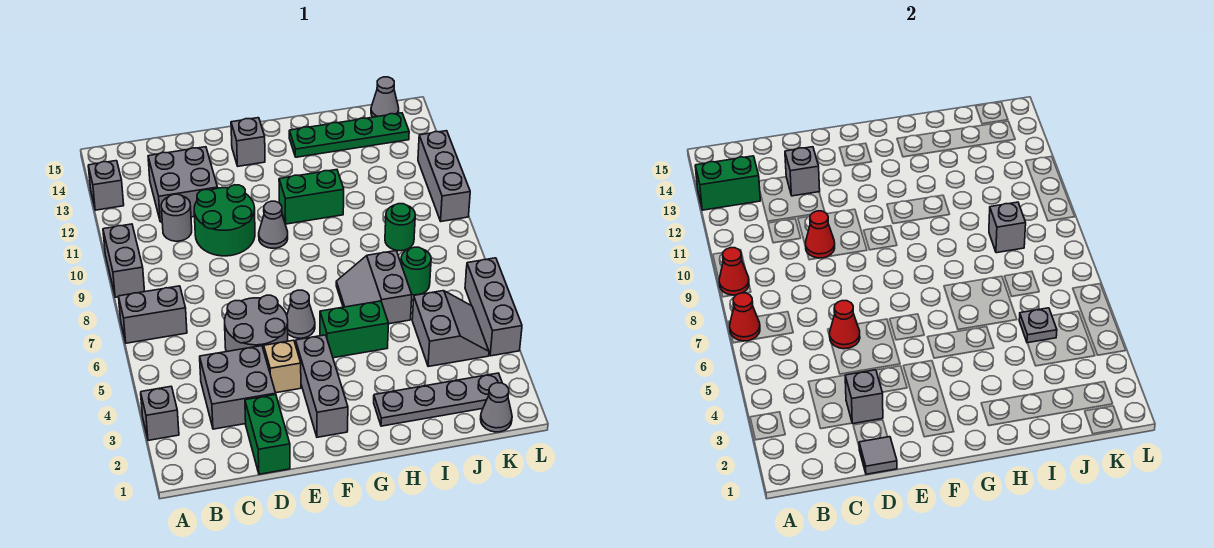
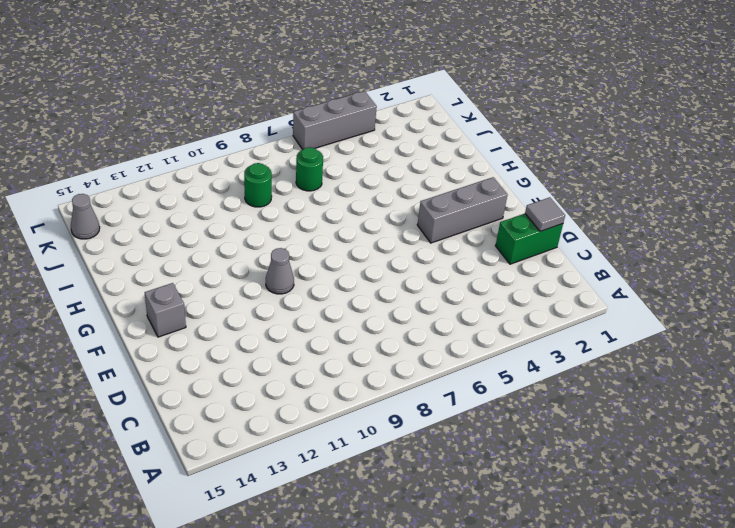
none -> grey brick A3 level 1
none -> grey brick A7:B7 level 1
none -> grey brick A9:A10 level 1
none -> grey brick A13 level 1

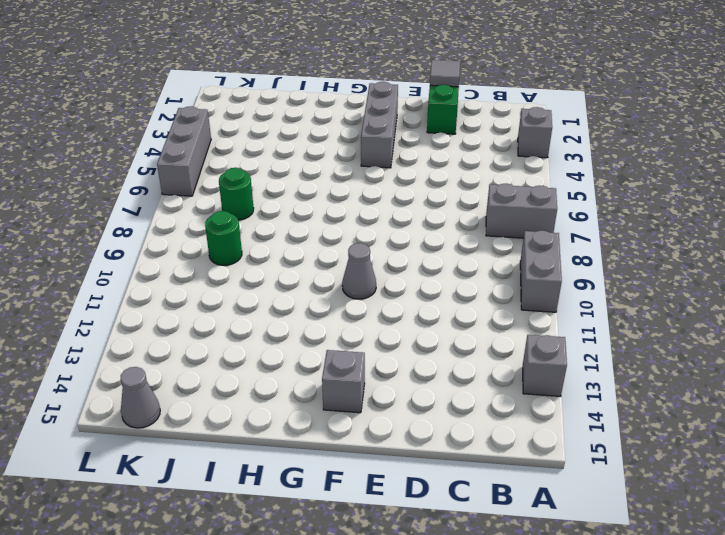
none -> grey brick C3:D4 level 1
none -> grey round brick C11 level 1
none -> grey brick C12:D13 level 1
none -> grey round brick D5:E6 level 1

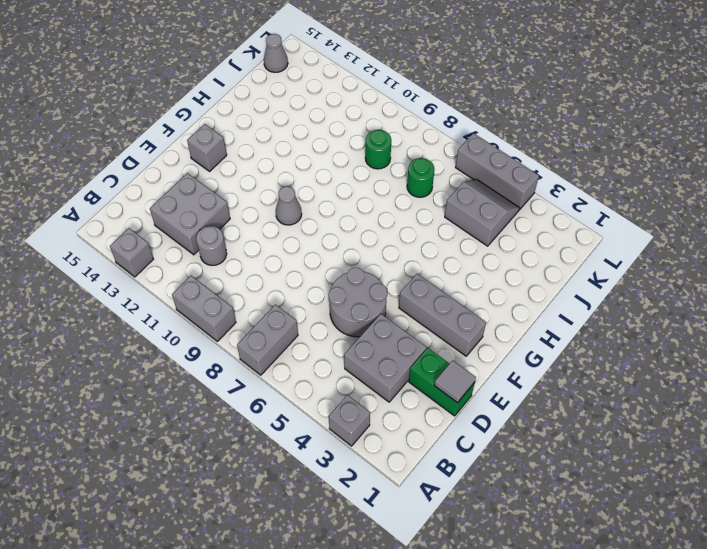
none -> green round brick D10:E11 level 1
none -> tan brick E4 level 1
none -> grey cone F6 level 1
none -> green brick G5:H5 level 1

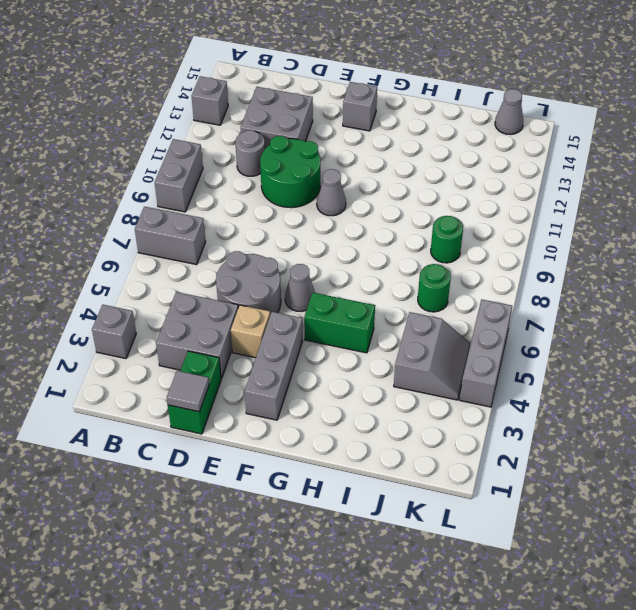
none -> green brick G11:H11 level 1
none -> grey plate H2:K2 level 1
none -> grey slope H6:I7 level 1 top I
none -> green plate H14:K14 level 1

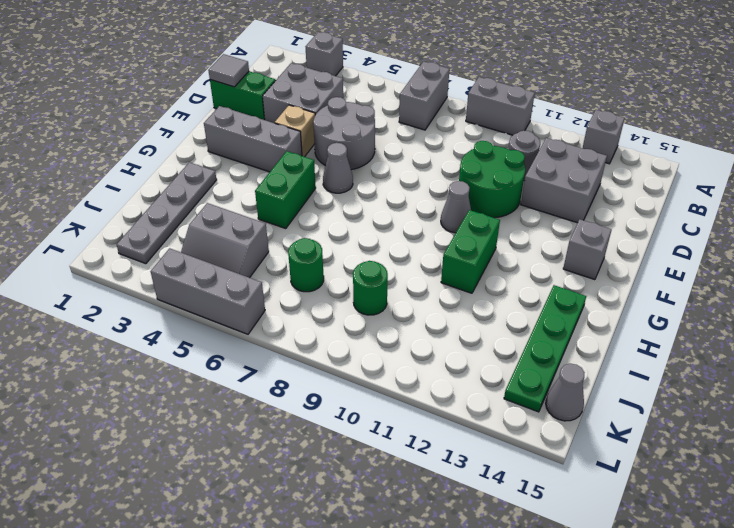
none -> grey slope H6:I7 level 1 top I
none -> grey cone K1 level 1
none -> grey brick L10:L12 level 1
none -> red cone A7 level 2

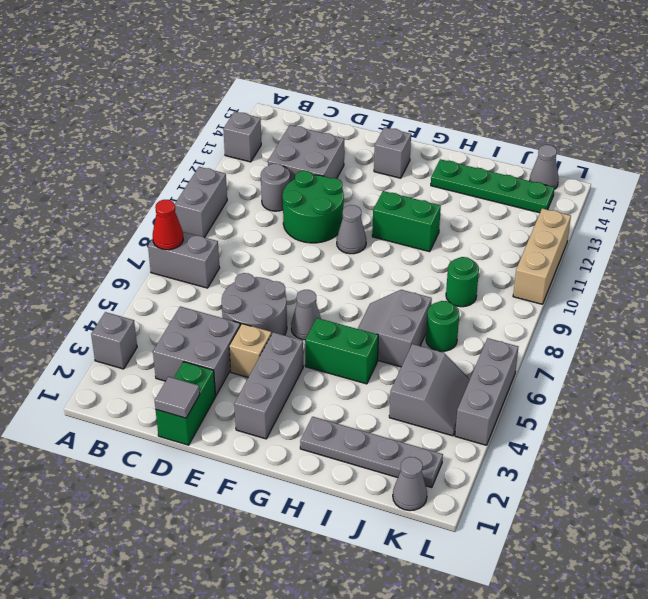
tan brick L10:L12 level 1 -> grey brick L10:L12 level 1
none -> red cone A9 level 2
none -> green brick A13:B13 level 2
none -> grey brick D3 level 2
none -> red cone D6 level 2

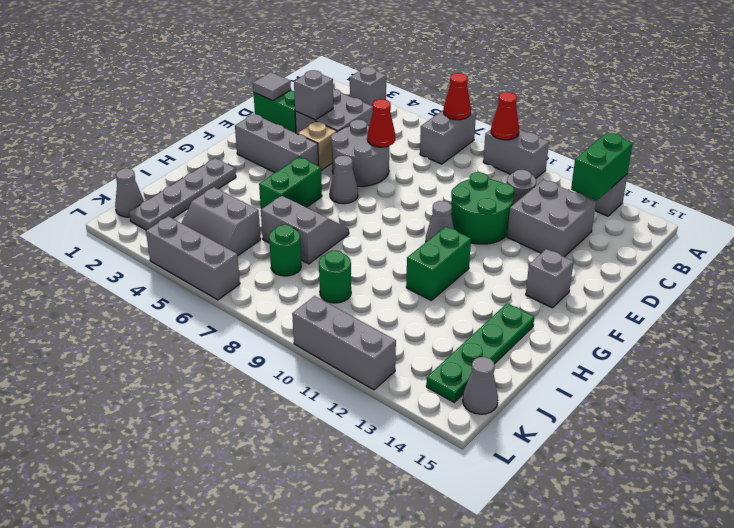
none -> red cone D10 level 2
none -> grey brick D13 level 2
none -> grey plate J5 level 2
none -> grey brick J9 level 2

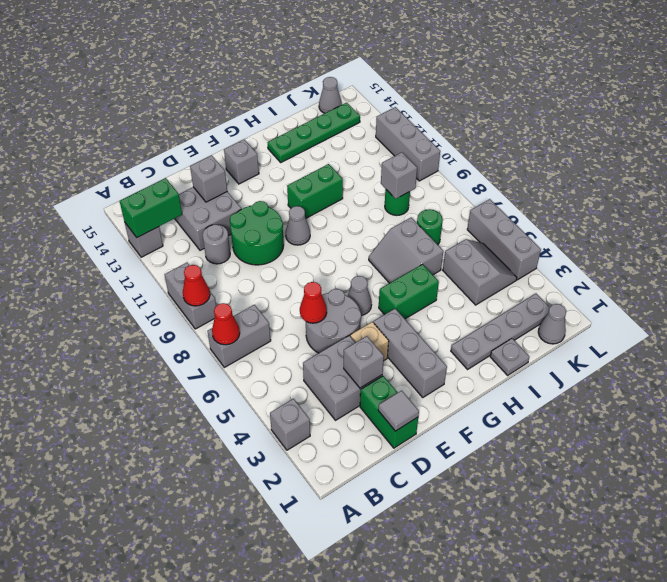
grey plate I1 level 1 -> grey plate J5 level 2
none -> red cone D10 level 2

